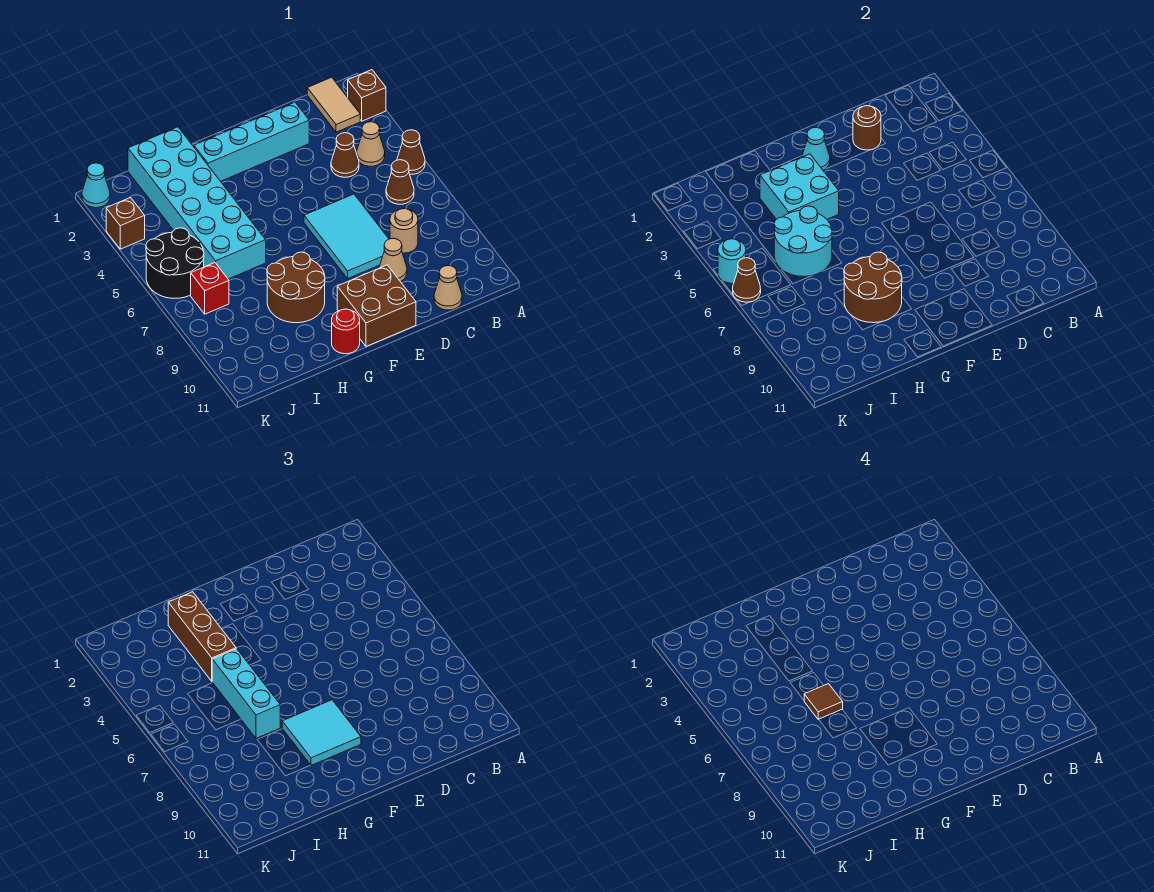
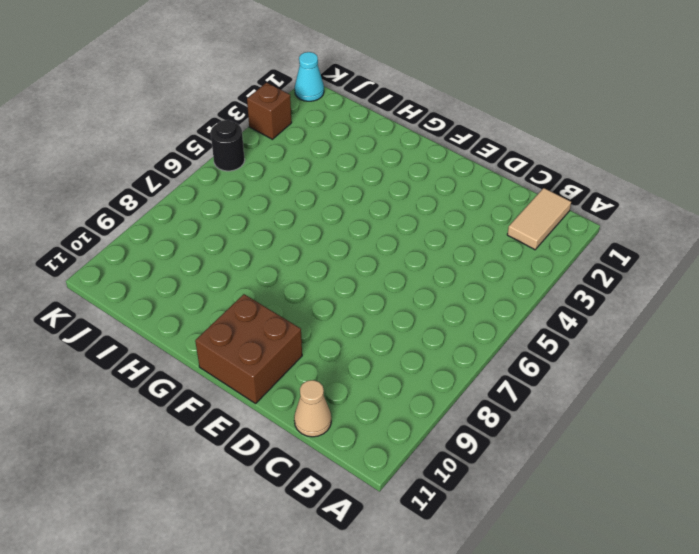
black round brick K5 level 1 -> black round brick J5:K6 level 1
none -> brown brick A2 level 1
none -> brown cone A5 level 1
none -> tan cone B4 level 1
none -> brown cone B6 level 1

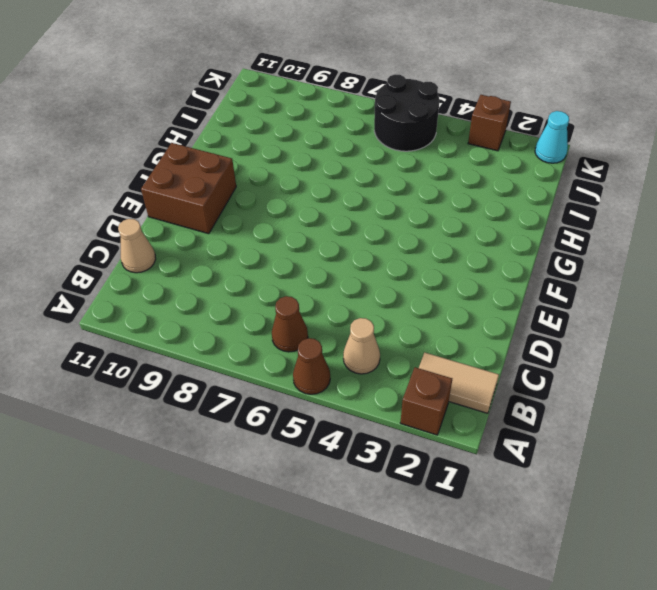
none -> brown cone C4 level 1
none -> tan round brick C8 level 1
none -> cyan brick D2:G2 level 1
none -> cyan tile D6:E8 level 1

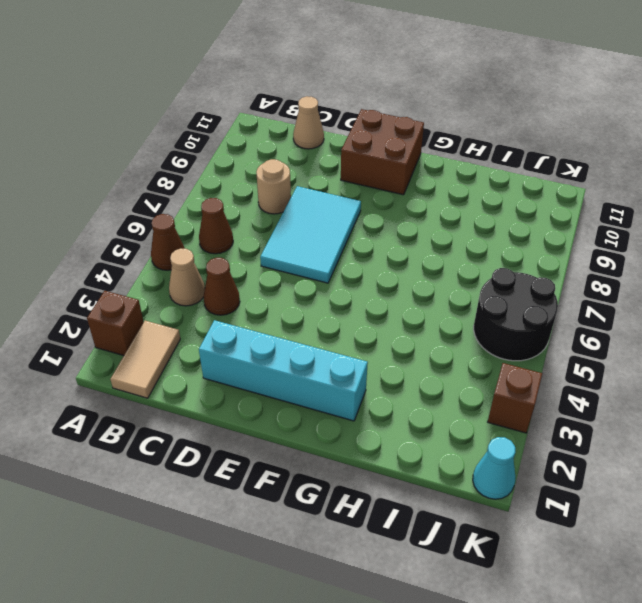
none -> tan cone D9 level 1
none -> brown round brick G8:H9 level 1
none -> red round brick G11 level 1
none -> cyan brick H1:I6 level 1

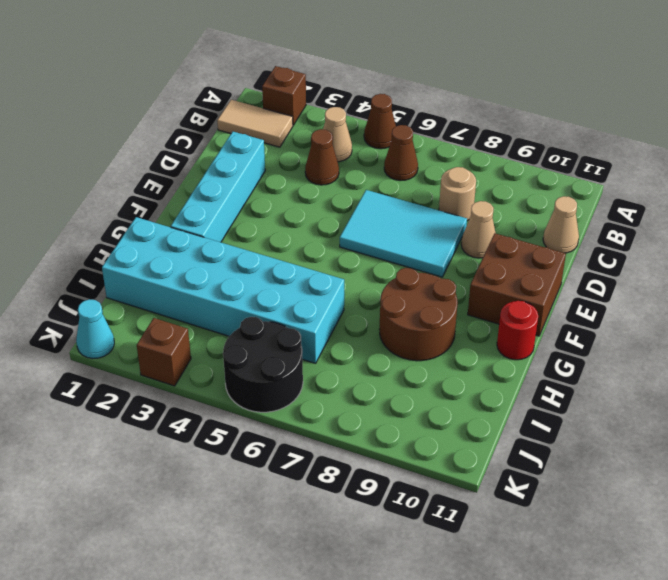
none -> red brick J7 level 1
none -> brown round brick D2 level 2
none -> cyan cone F2 level 2
none -> cyan brick G3:H4 level 2

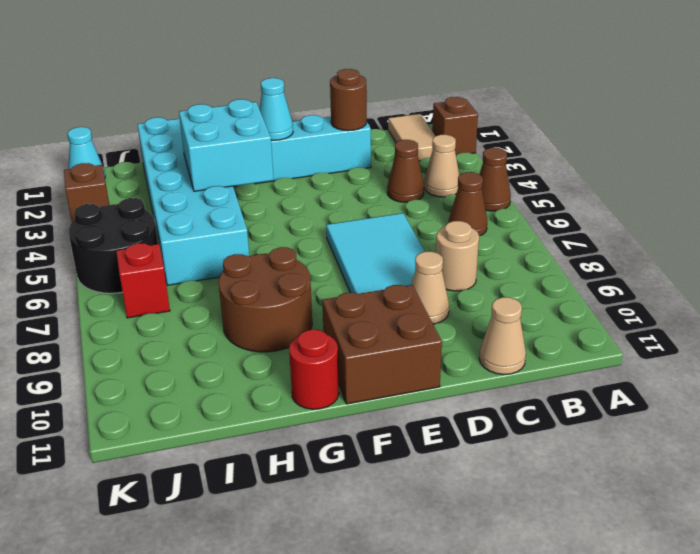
none -> brown round brick G8:H9 level 2
none -> cyan round brick H5:I6 level 2
none -> cyan round brick K5 level 2
none -> brown cone K6 level 2

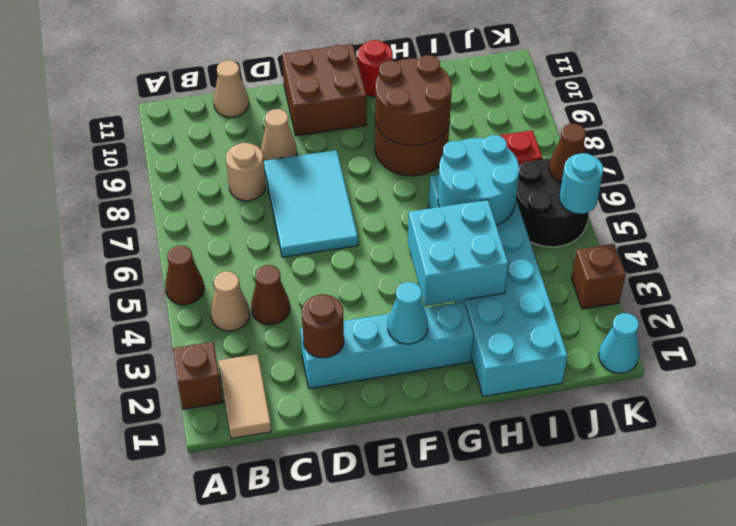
none -> brown cone B6 level 1
none -> cyan tile F8:G9 level 3
none -> brown brick H2:H4 level 3
none -> cyan brick H5:H7 level 3

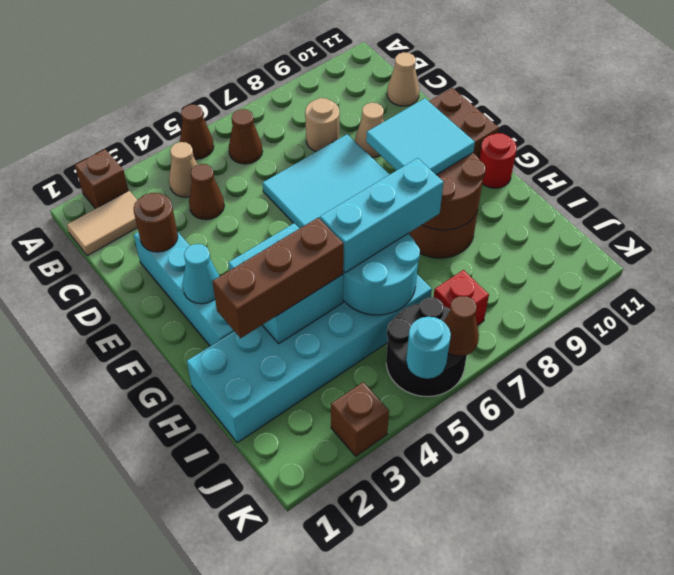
none -> cyan cone K1 level 1
none -> brown tile H6 level 4

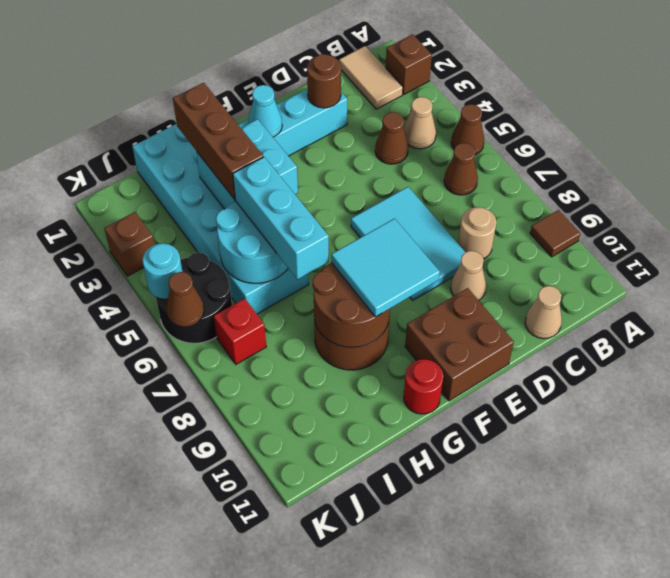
brown tile A9 level 1 -> brown tile H6 level 4
none -> cyan cone K1 level 1

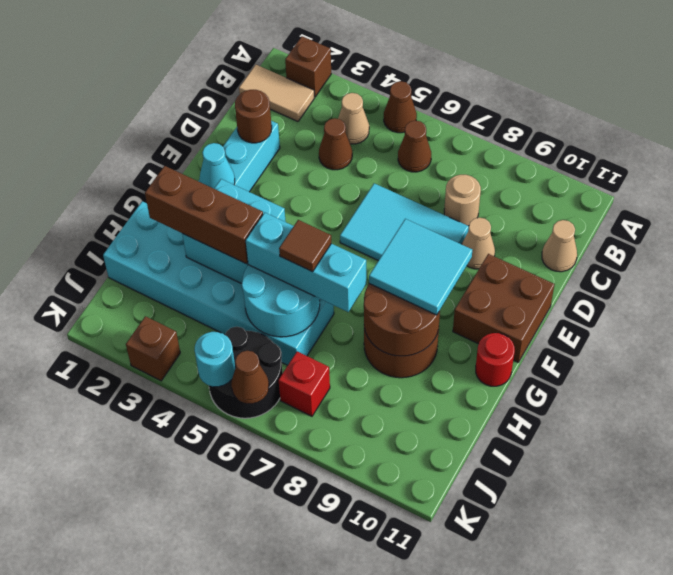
none -> cyan cone K1 level 1

